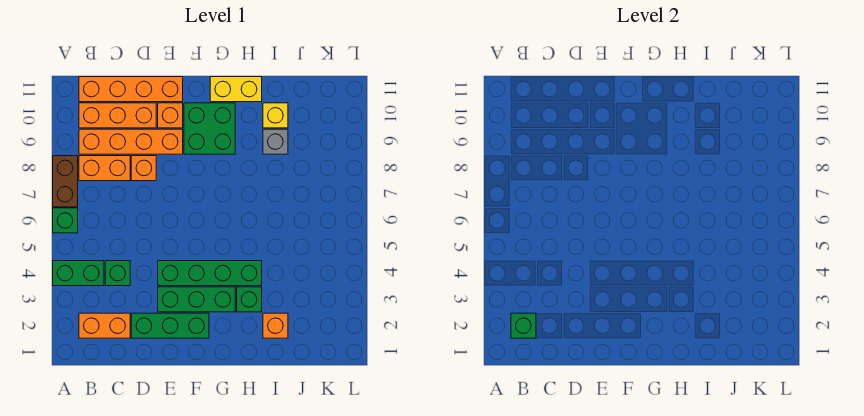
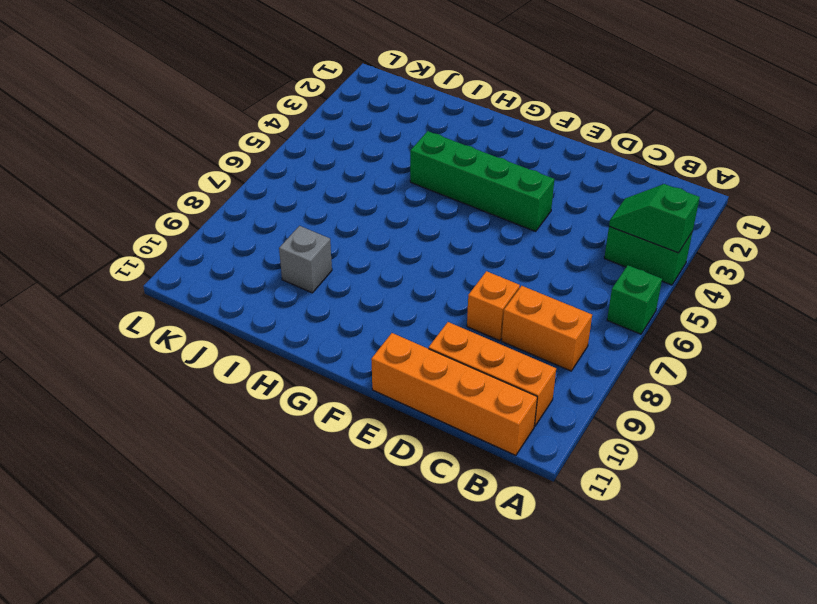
green slope A4:B4 level 2 top A -> none
none -> brown brick A7:A8 level 1
none -> orange brick B2:C2 level 1
none -> orange brick B9:E9 level 1

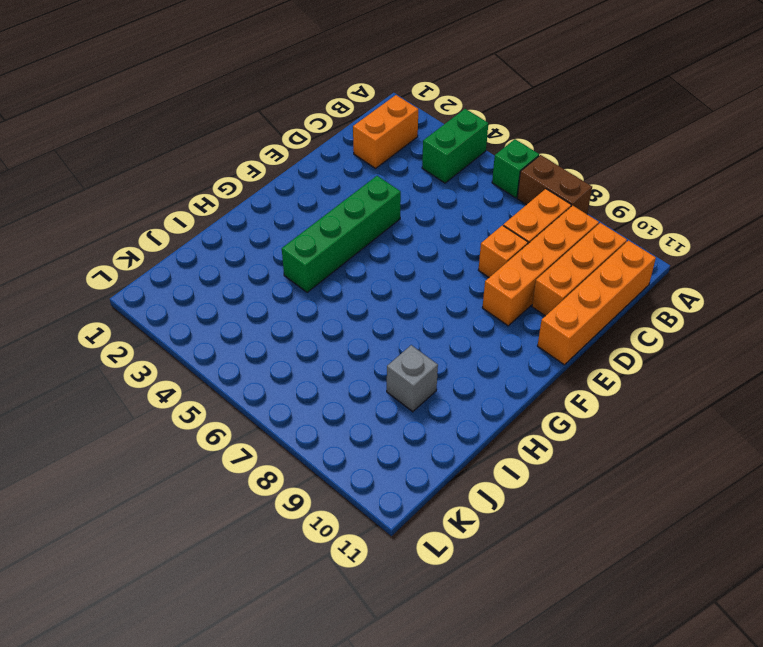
none -> green brick C4 level 1
none -> green brick D2:F2 level 1
none -> green brick E3:G3 level 1

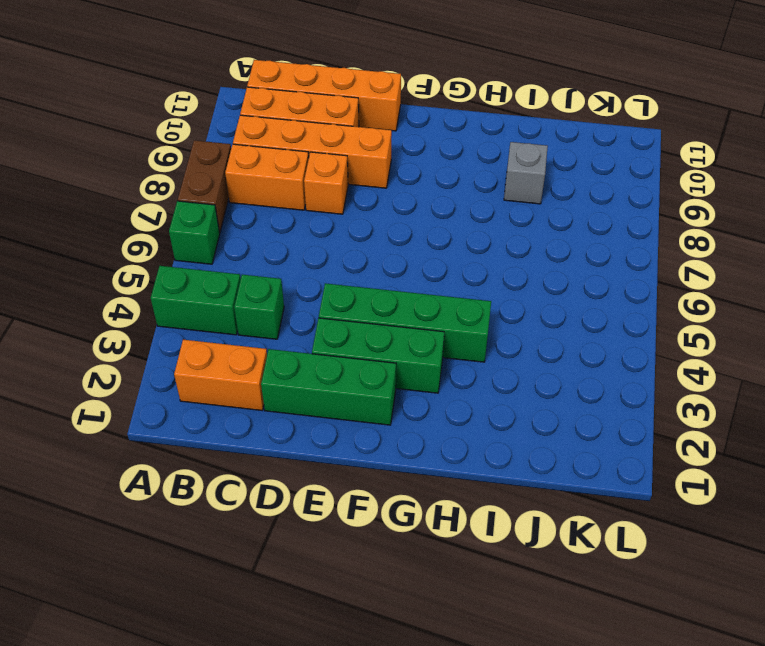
none -> orange brick E10 level 1
none -> green brick F9:G10 level 1
none -> yellow brick G11:H11 level 1

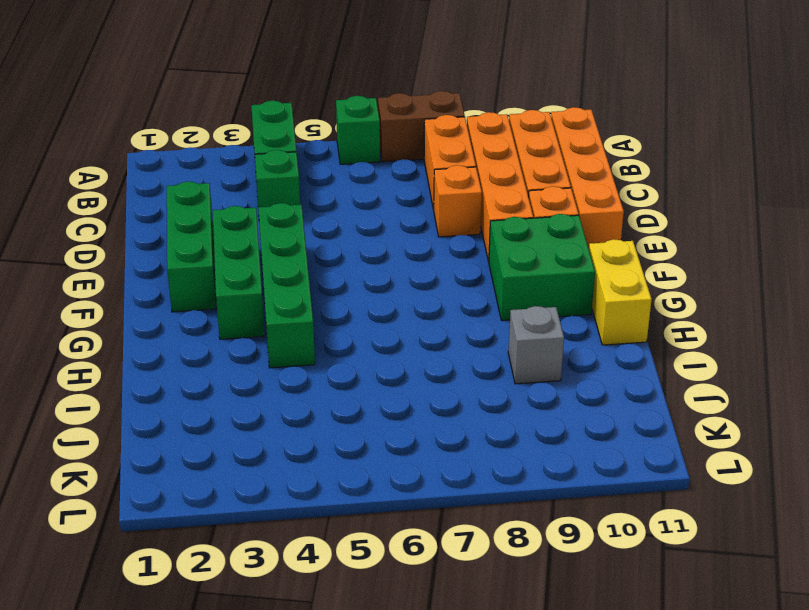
none -> orange brick B2:C2 level 1
none -> green brick H3 level 1
none -> orange brick I2 level 1

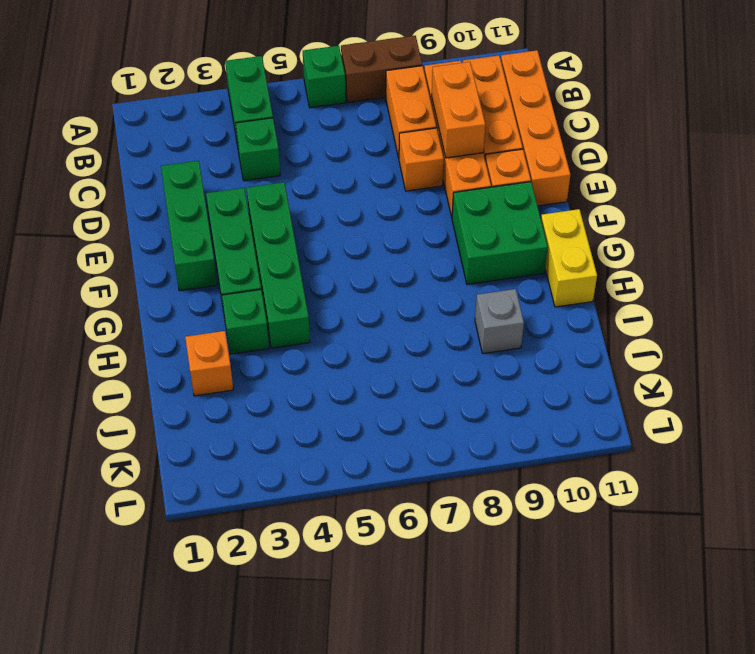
orange brick C9:D9 level 2 -> orange brick B2:C2 level 1
none -> yellow brick I10 level 1
none -> green brick B2 level 2

